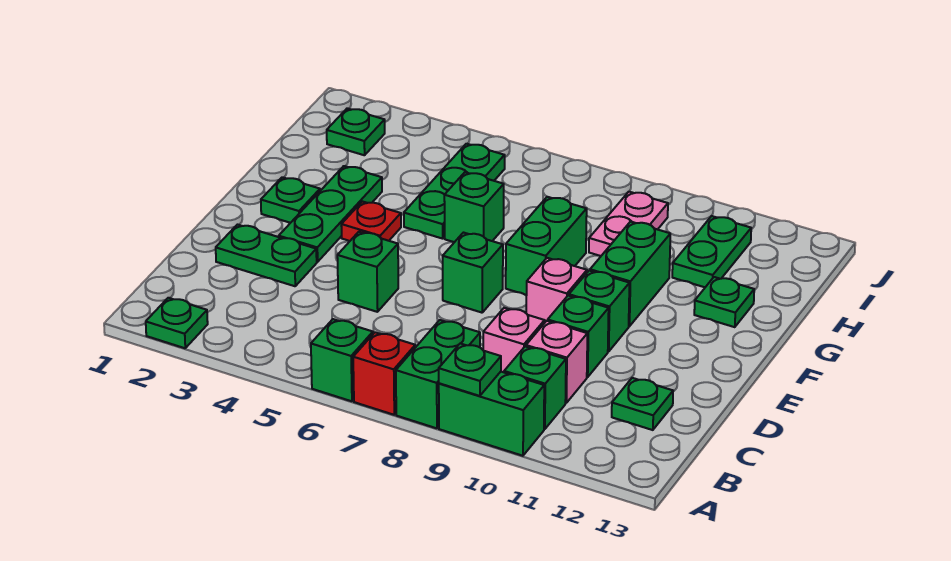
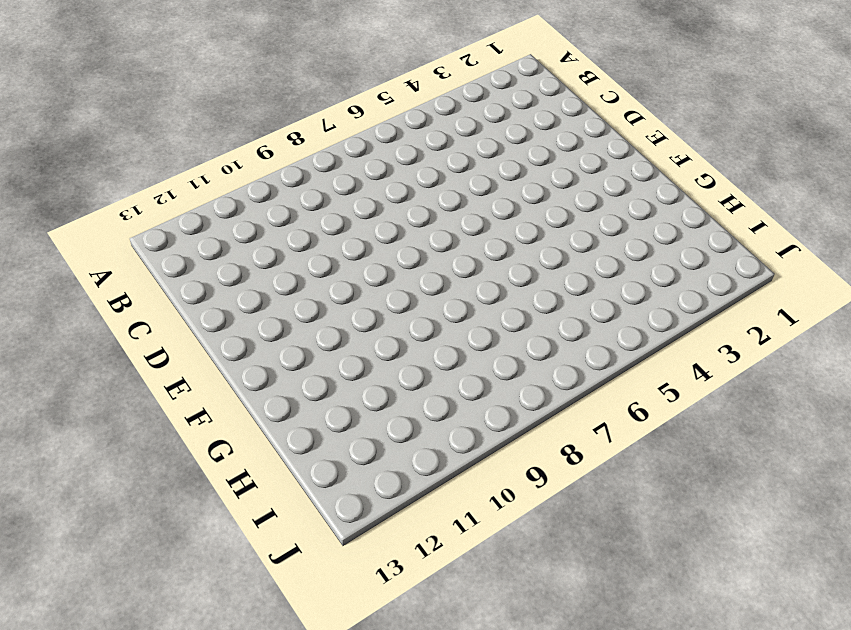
none -> green plate A2 level 1
none -> green brick A6 level 1
none -> red brick A7 level 1

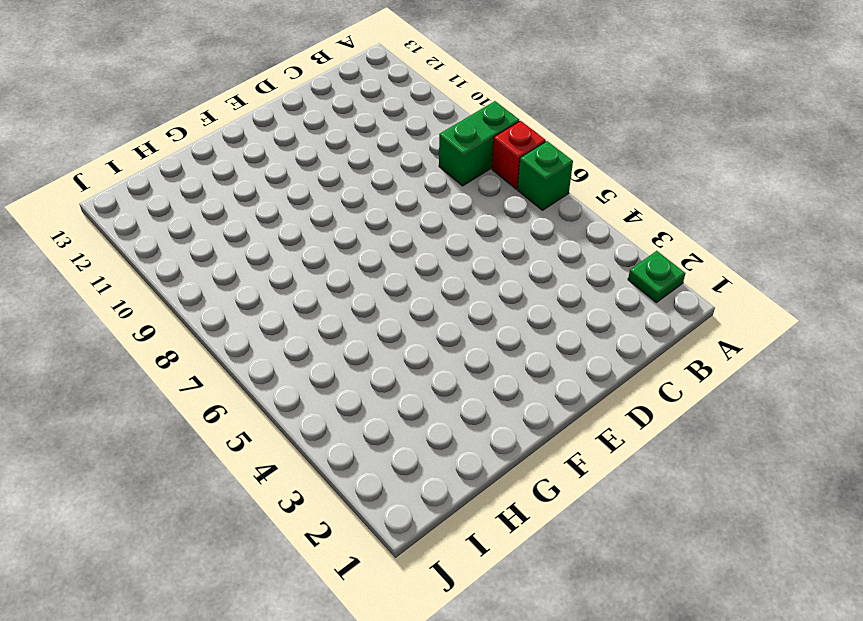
none -> green brick A9:A10 level 1
none -> green brick B10 level 1
none -> pink brick C9 level 1

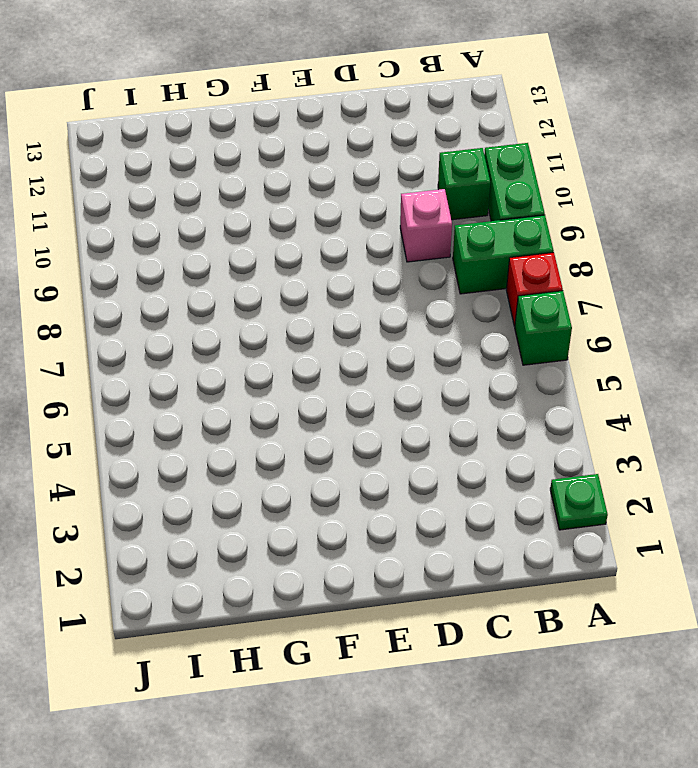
none -> pink brick C10 level 1
none -> green plate C12 level 1
none -> green plate D2:D3 level 1

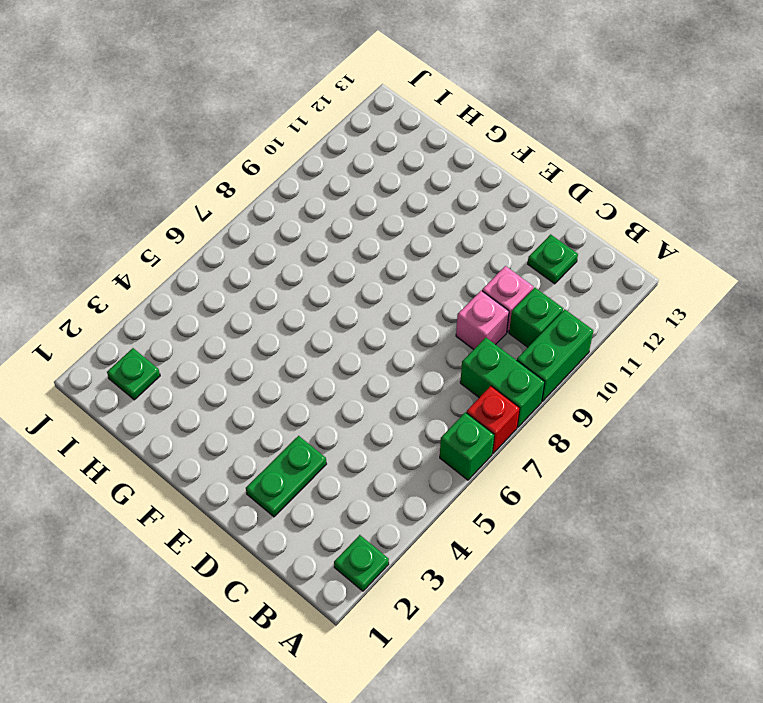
none -> green brick D5 level 1
none -> green brick D10 level 1
none -> green plate E3:G3 level 1

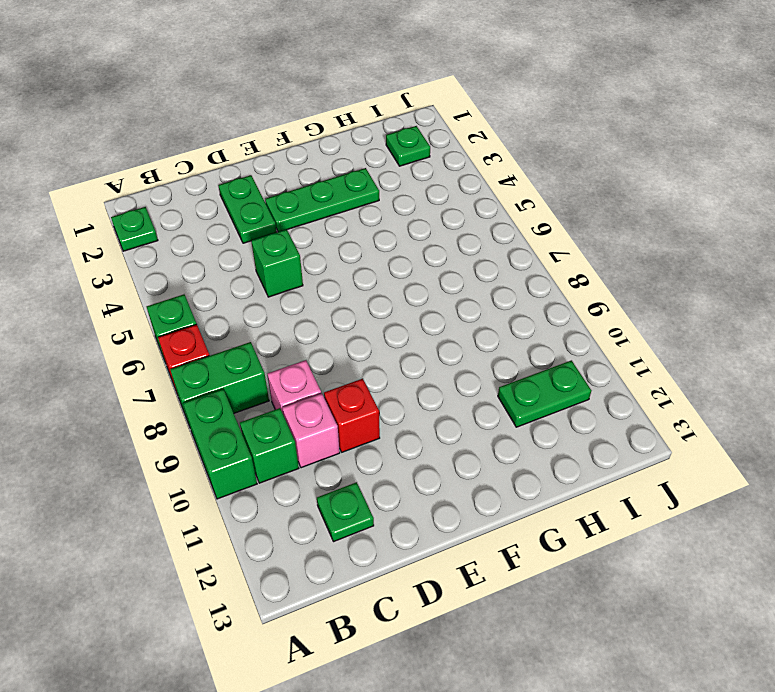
red brick D10 level 1 -> green brick D10 level 1
none -> green brick E7 level 1
none -> pink brick E9 level 1
none -> green brick E10 level 1

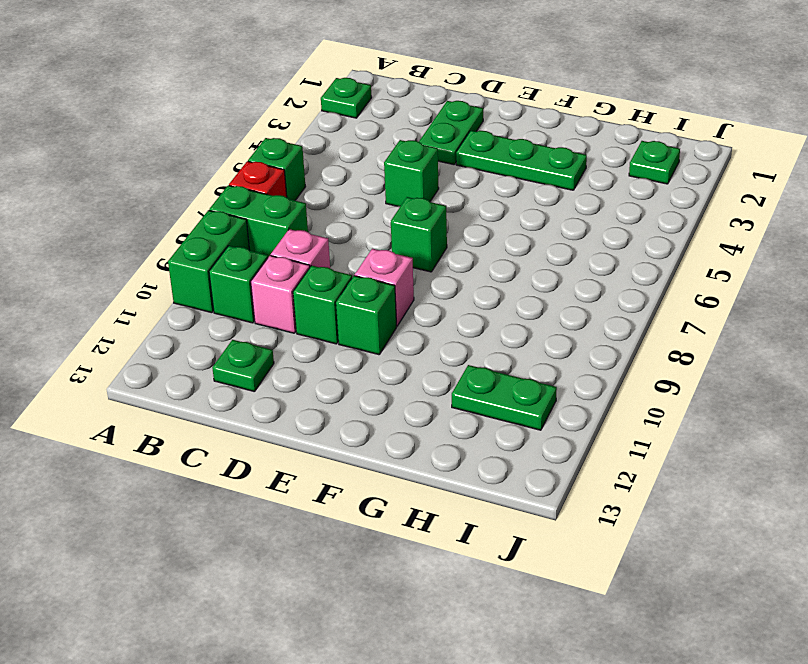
none -> green plate F2 level 1
none -> red plate F4 level 1
none -> green brick F8:G8 level 1

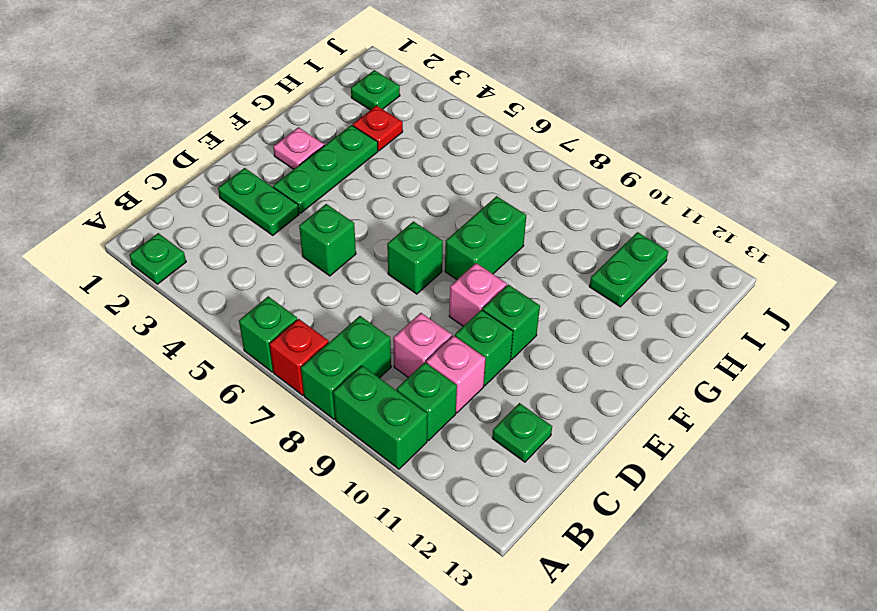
pink plate F2 level 1 -> green plate F2 level 1
red plate H3 level 1 -> red plate F4 level 1
none -> green brick F10:G10 level 1
none -> green plate G5:I5 level 1
none -> green brick G6 level 1

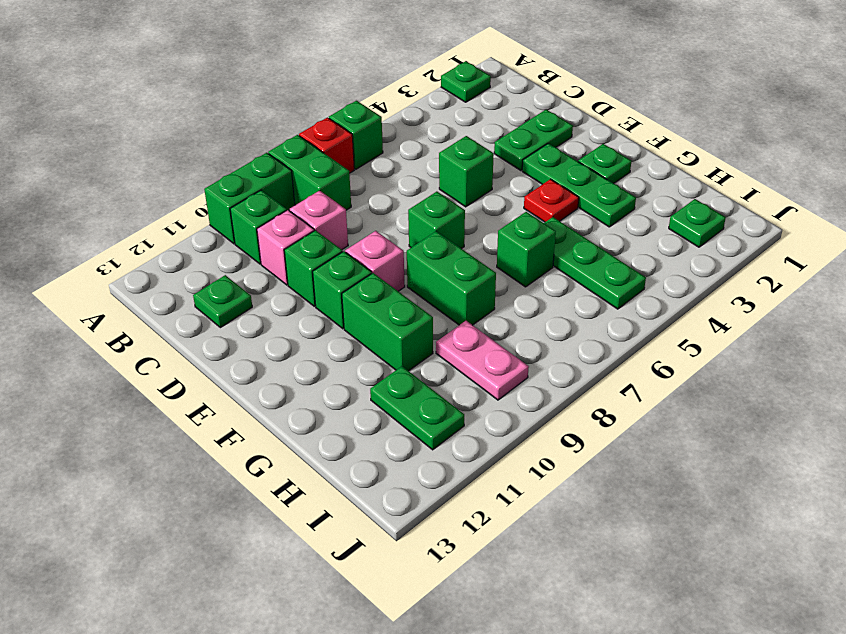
none -> green plate G12 level 1
none -> green plate A9 level 2

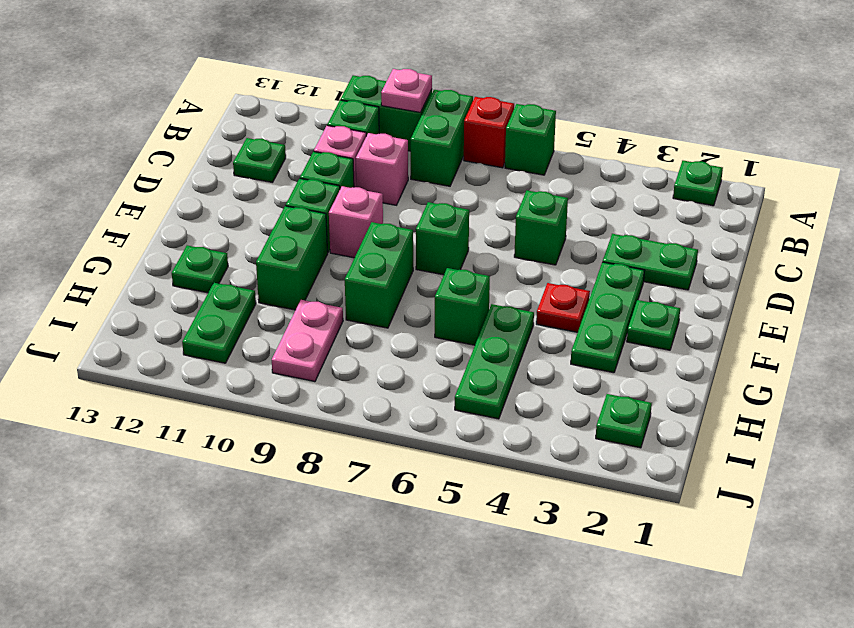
pink plate A9 level 2 -> green plate A9 level 2

